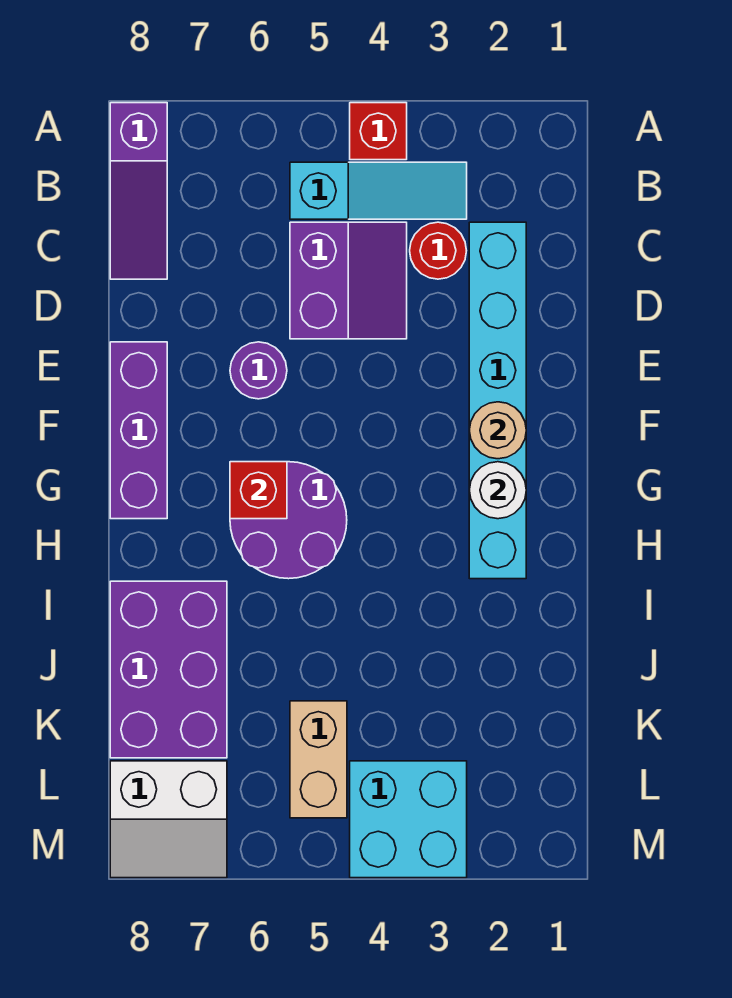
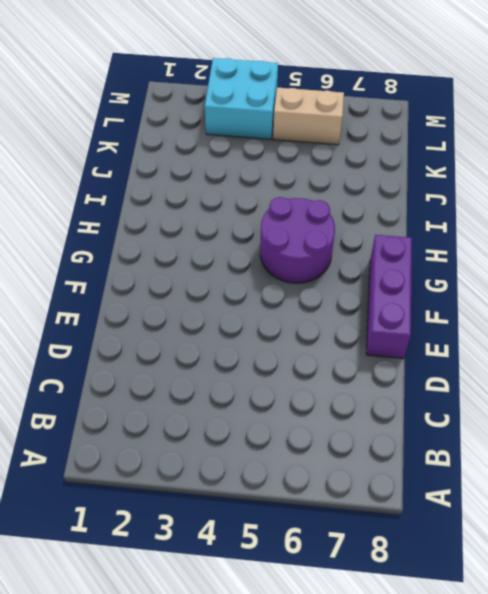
tan brick L5:L6 level 1 -> tan brick K5:L5 level 1
none -> red brick A4 level 1
none -> purple slope A8:C8 level 1 top A
none -> cyan slope B3:B5 level 1 top 5

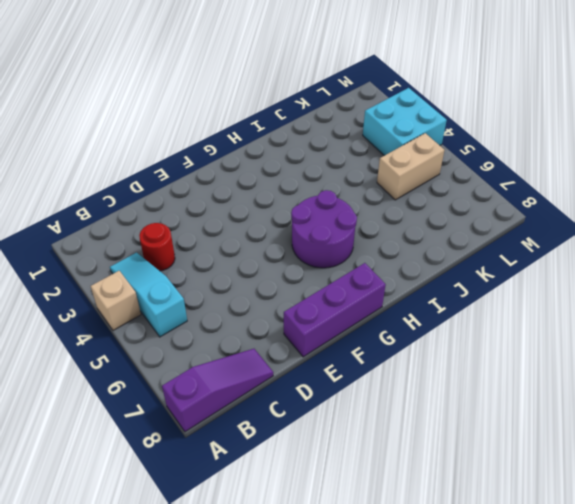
tan brick A4 level 1 -> red brick A4 level 1
none -> cyan brick C2:H2 level 1
none -> purple slope C4:D5 level 1 top 5
none -> purple round brick E6 level 1

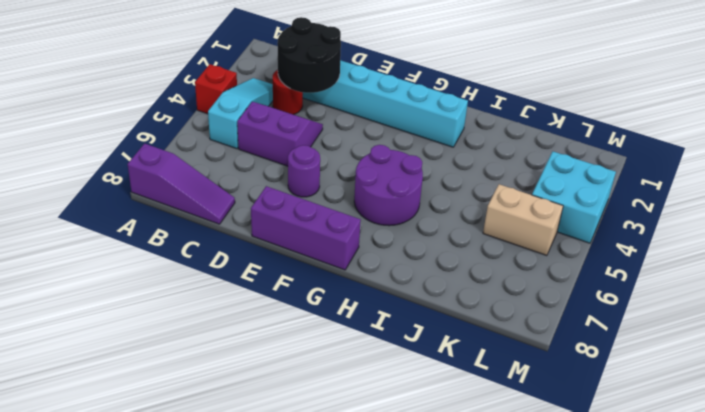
black round brick C2:D3 level 2 -> none
none -> purple brick I7:K8 level 1
none -> white slope L7:M8 level 1 top L
none -> tan round brick F2 level 2

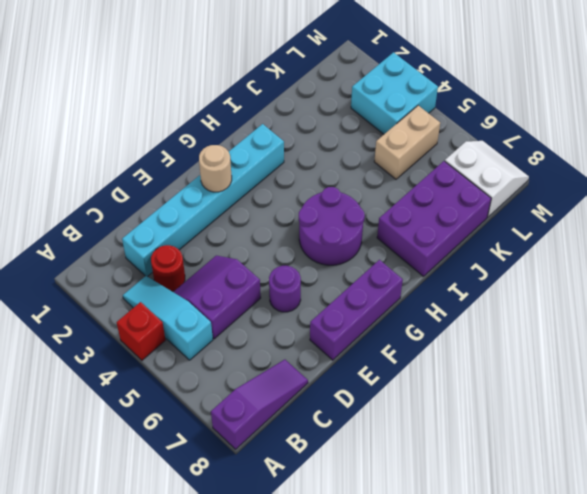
none -> white round brick G2 level 2
none -> red brick G6 level 2

